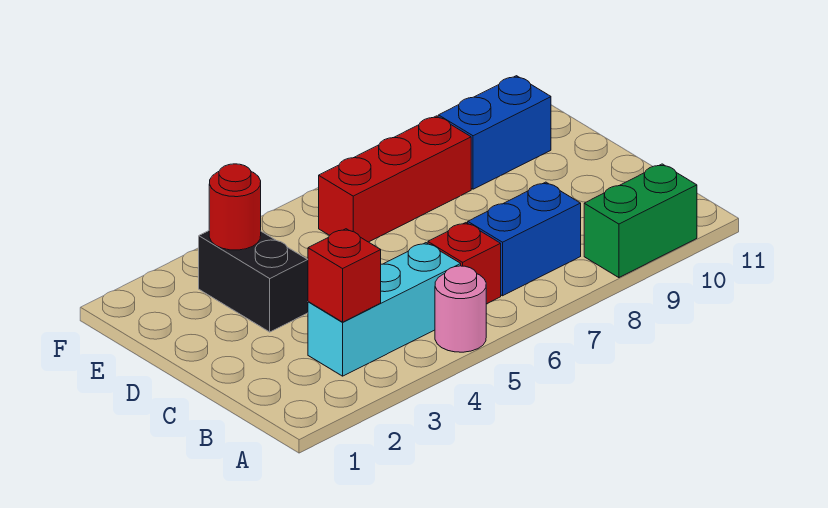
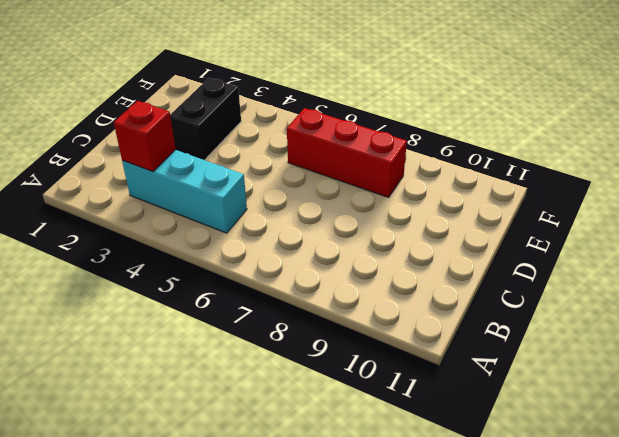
none -> pink round brick A5 level 1
none -> green brick A9:A10 level 1

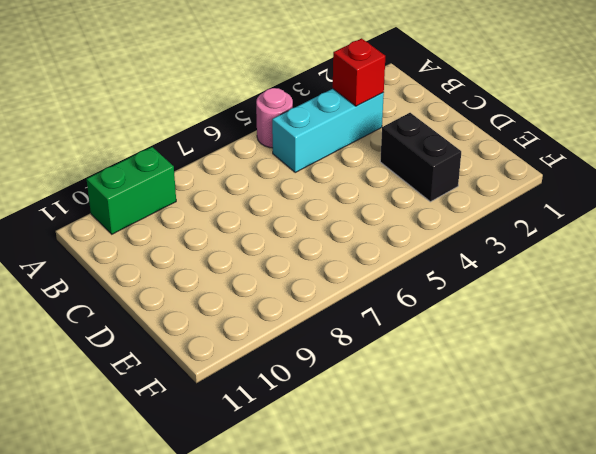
none -> red brick B6 level 1
none -> blue brick B7:B8 level 1

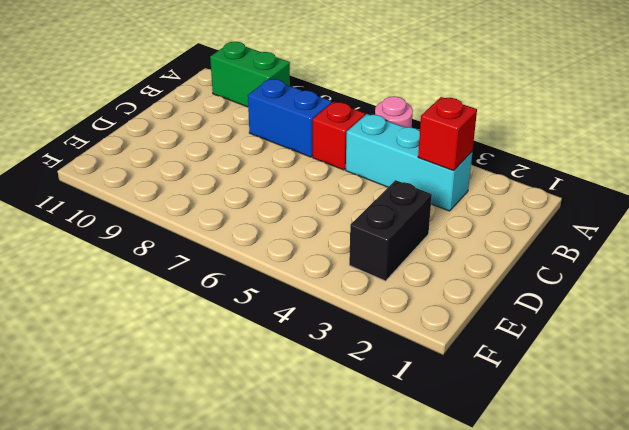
none -> red brick E6:E8 level 1
none -> blue brick E9:E10 level 1

